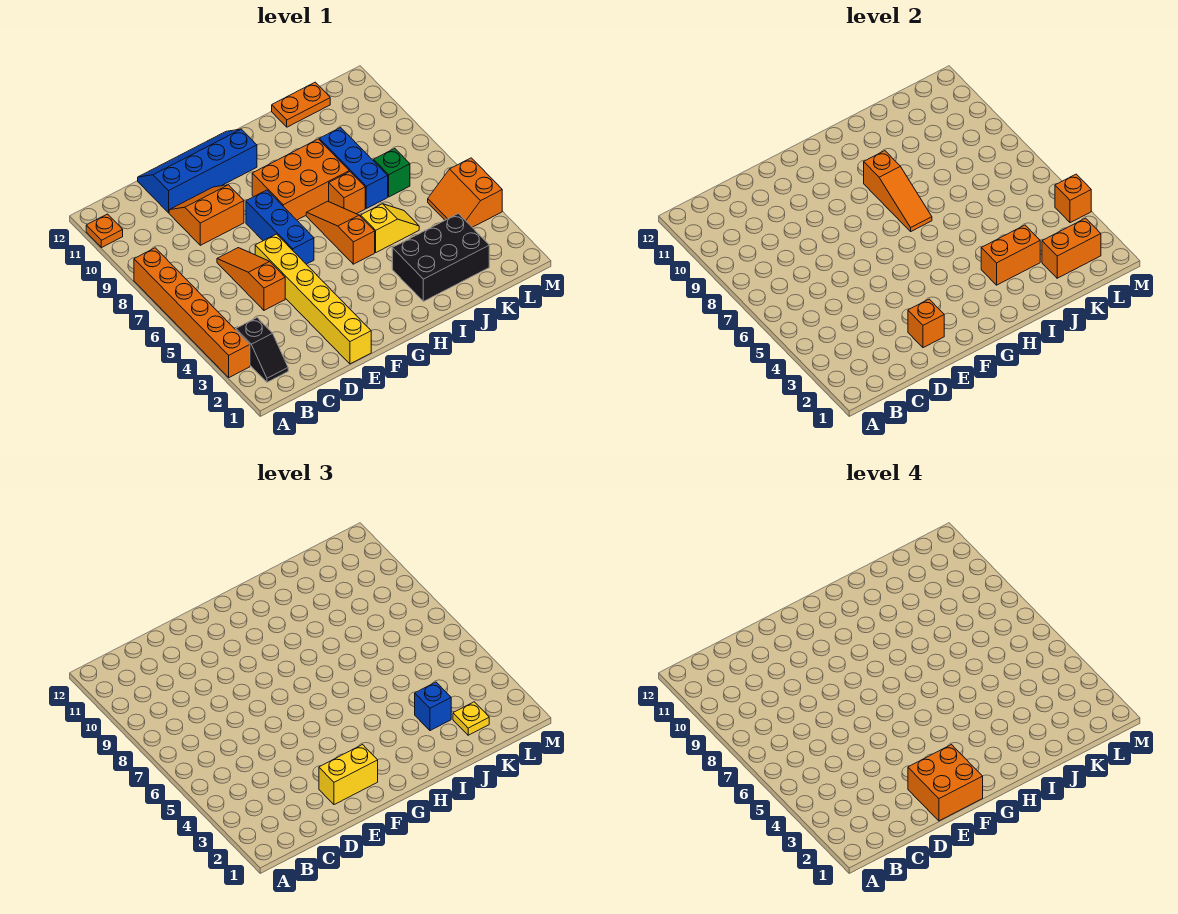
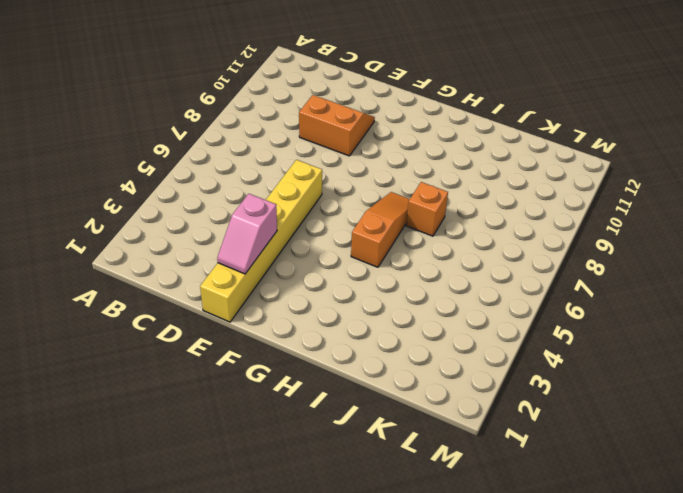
pink slope E2:E3 level 2 top 3 -> orange brick E2 level 2
none -> orange brick A3:A8 level 1
none -> orange plate A11 level 1
none -> black slope B2:B3 level 1 top 3

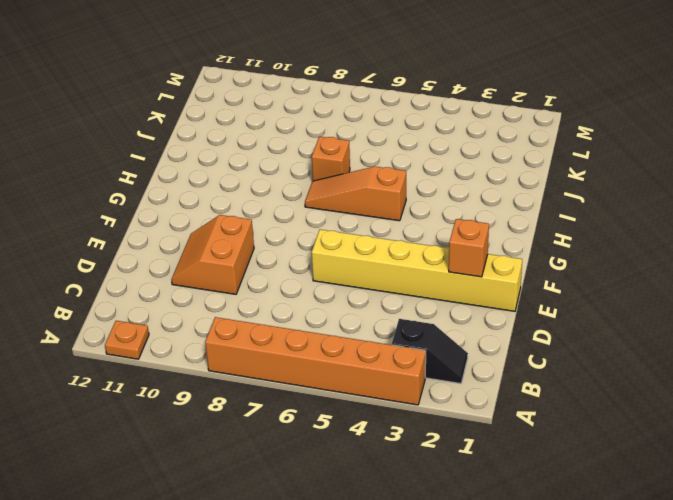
none -> orange slope D5:D7 level 1 top 5
none -> blue slope D11:G12 level 1 top 11
none -> blue brick F6:F8 level 1

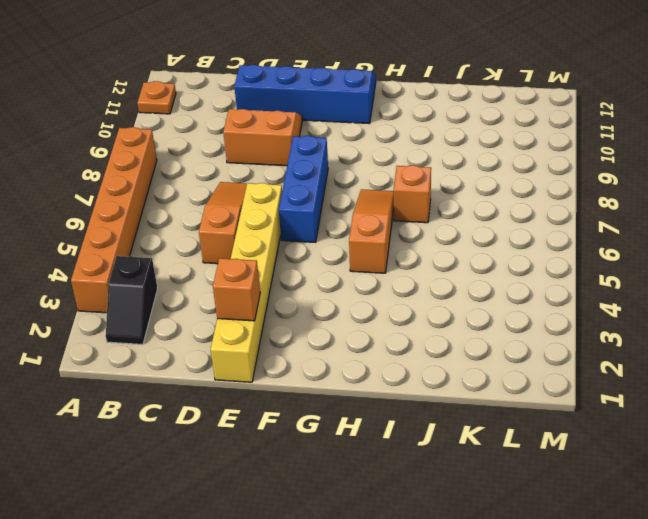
none -> orange brick G8:I9 level 1
none -> black brick I2:K3 level 1
none -> yellow slope I5:J5 level 1 top I

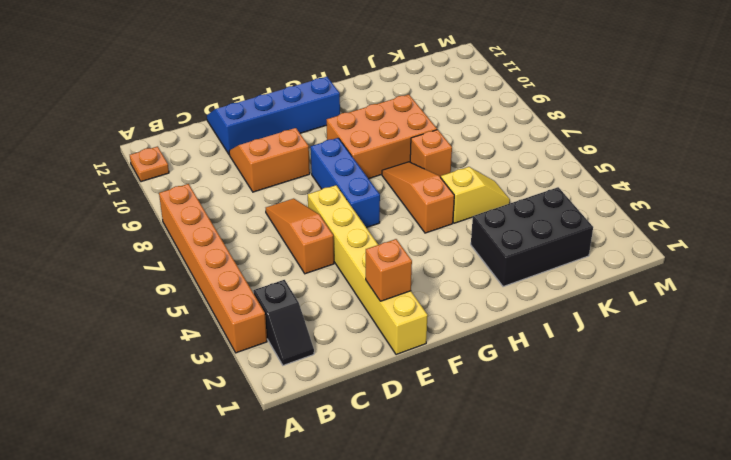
none -> blue brick J7:J9 level 1
none -> orange plate J12:K12 level 1
none -> green brick K7 level 1

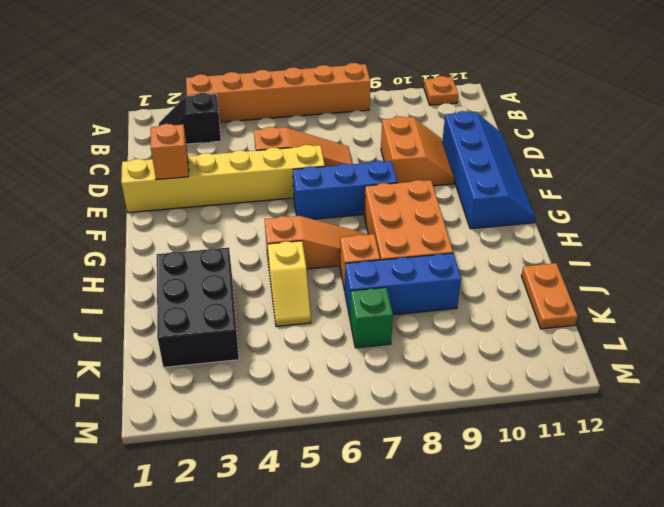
none -> orange slope L4:M5 level 1 top M
none -> orange slope H7:H9 level 2 top 9
none -> orange brick I3:J3 level 2

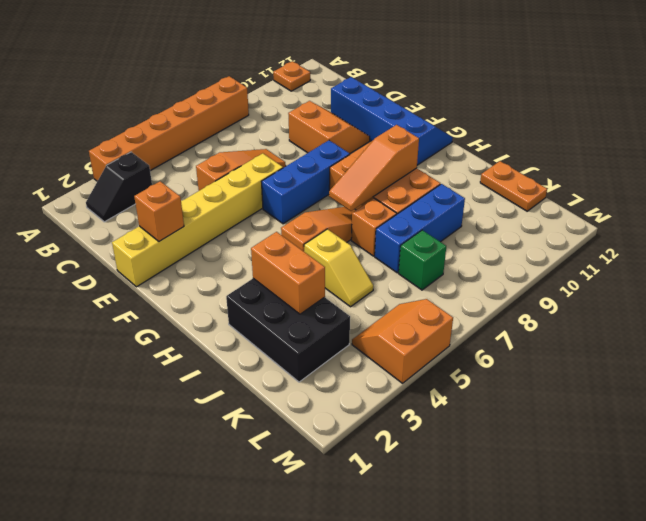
none -> orange brick K2:L2 level 2
none -> orange brick M4 level 2
none -> yellow brick E2:F2 level 3

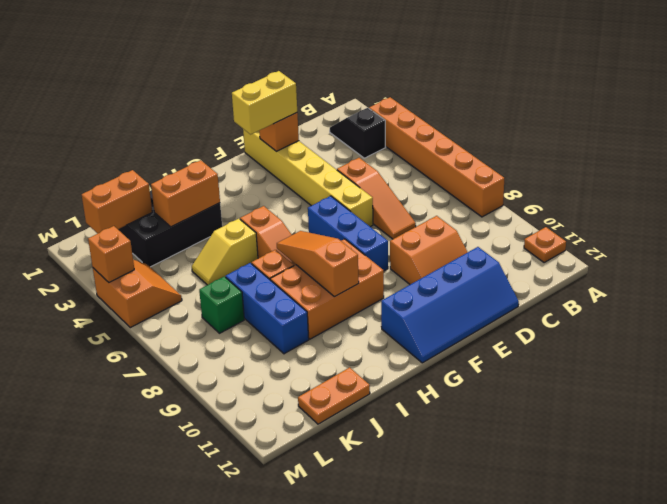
none -> blue brick J3 level 3
none -> yellow plate K2 level 3
none -> orange brick E1:F2 level 4

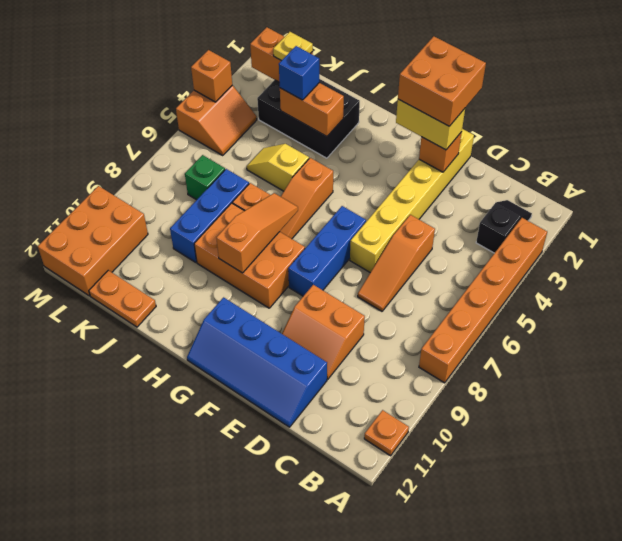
orange brick L10:M12 level 1 -> none

